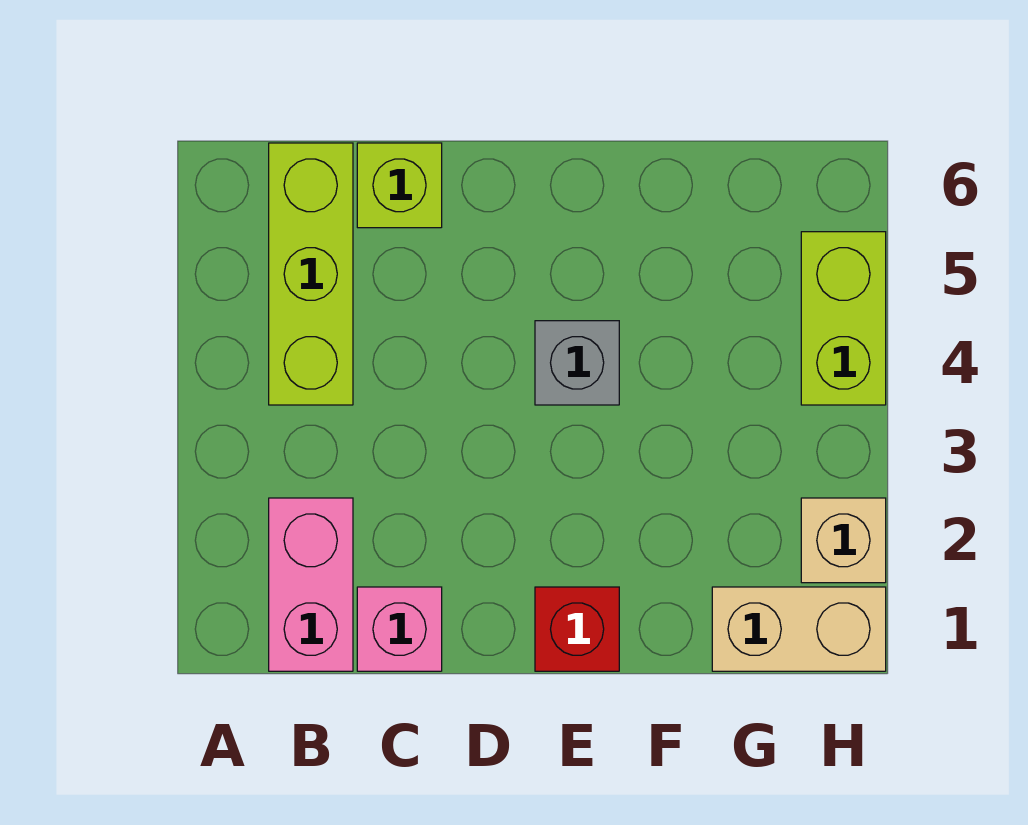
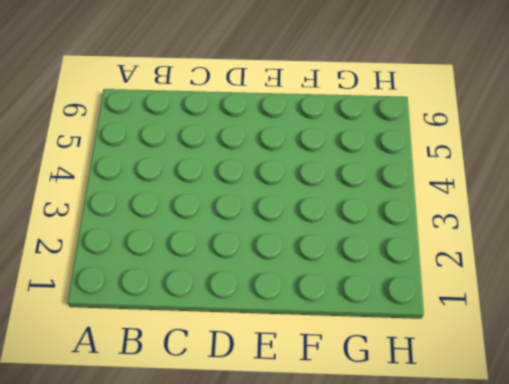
none -> pink brick B1:B2 level 1
none -> lime brick B4:B6 level 1

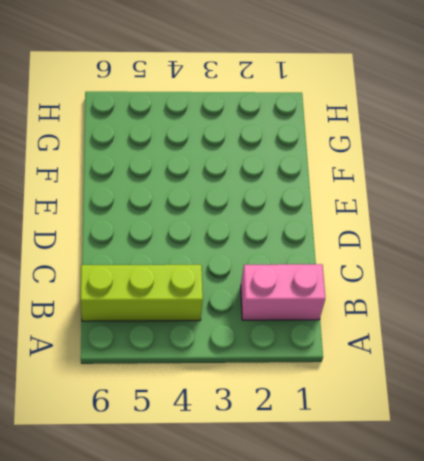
none -> pink brick C1 level 1
none -> lime brick C6 level 1

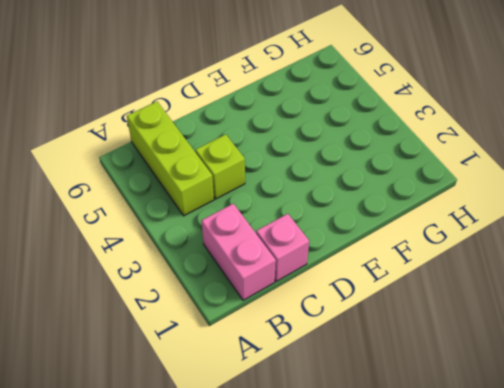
lime brick C4 level 1 -> lime brick C6 level 1
none -> red brick E1 level 1
none -> grey brick E4 level 1

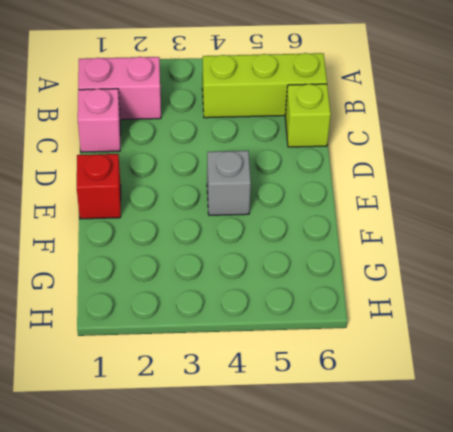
none -> tan brick G1:H1 level 1
none -> tan brick H2 level 1

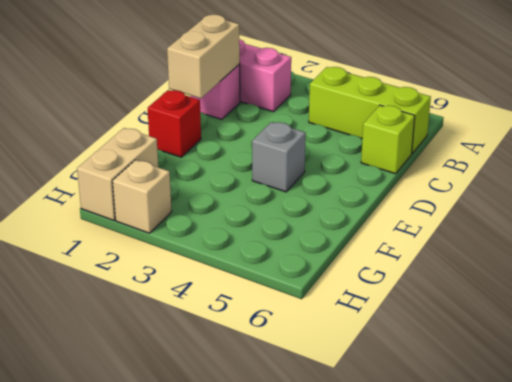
tan brick C1:D1 level 2 -> none
none -> lime brick H4:H5 level 1

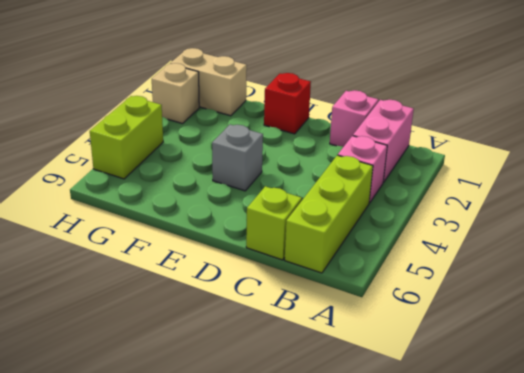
pink brick B3 level 1 -> none

